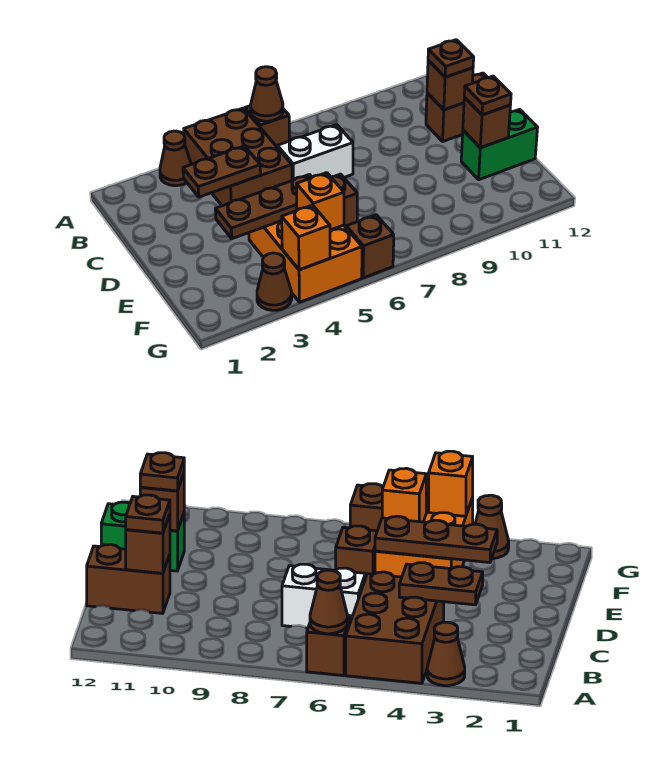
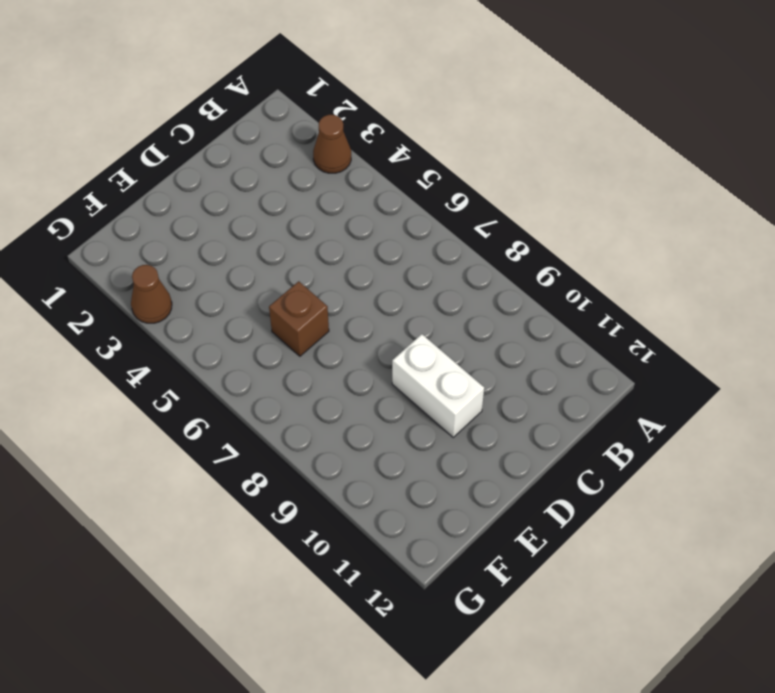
white brick D9:D10 level 1 -> white brick C6:C7 level 1
none -> brown brick A4:C5 level 1
none -> brown brick A6 level 1
none -> brown brick C11:C12 level 1

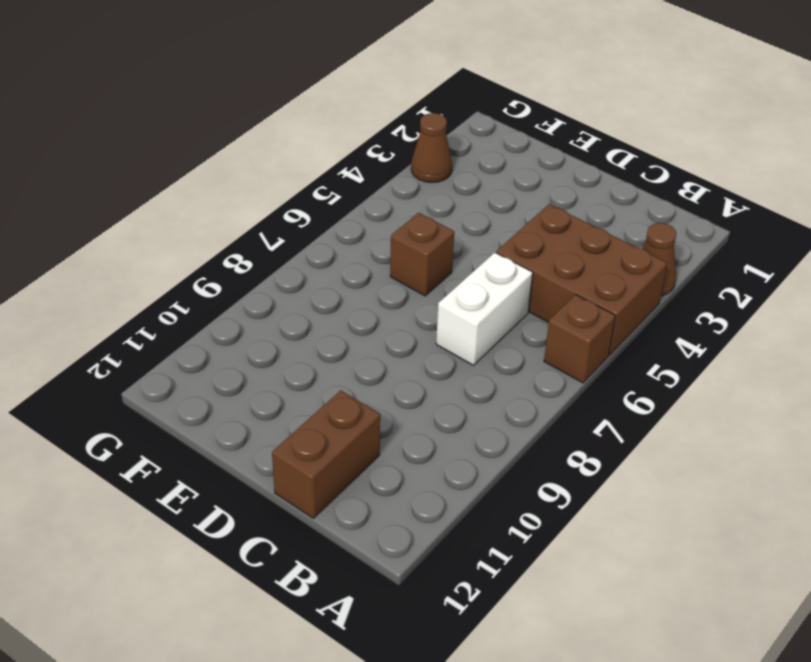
none -> orange brick E4:G5 level 1
none -> green brick E11:E12 level 1
none -> brown brick G6 level 1

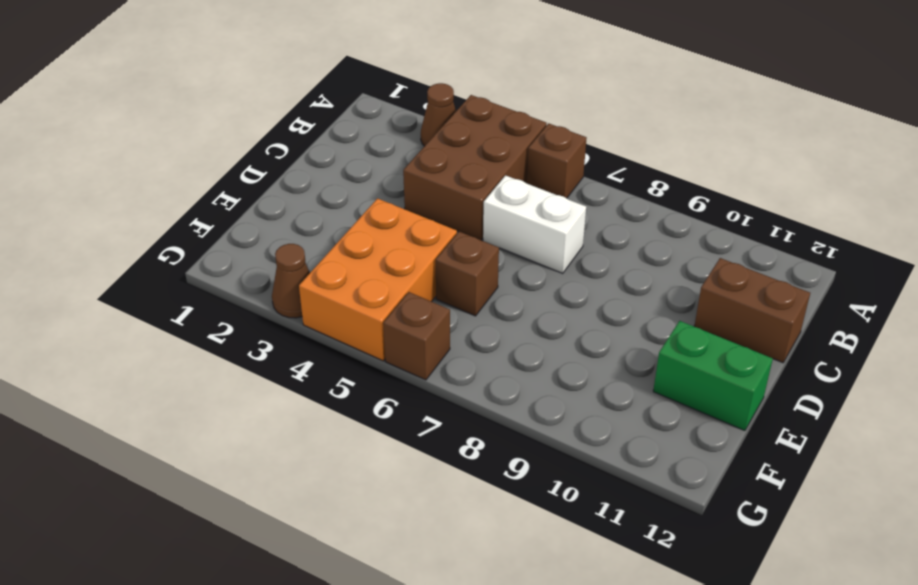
none -> brown cone A6 level 2
none -> brown plate C3:C4 level 2
none -> brown brick C11 level 2

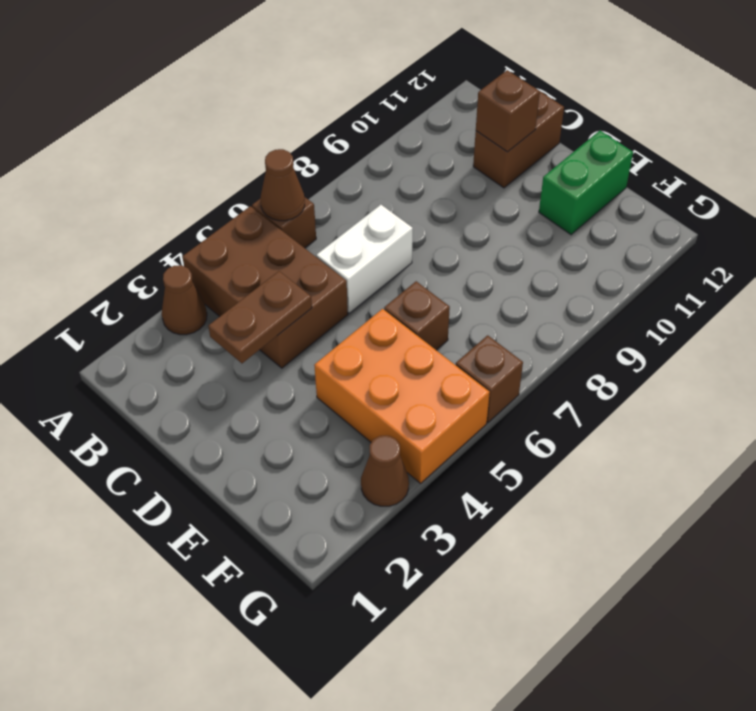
none -> brown plate E3:E5 level 2
none -> brown brick E11 level 2
none -> orange brick F5 level 2

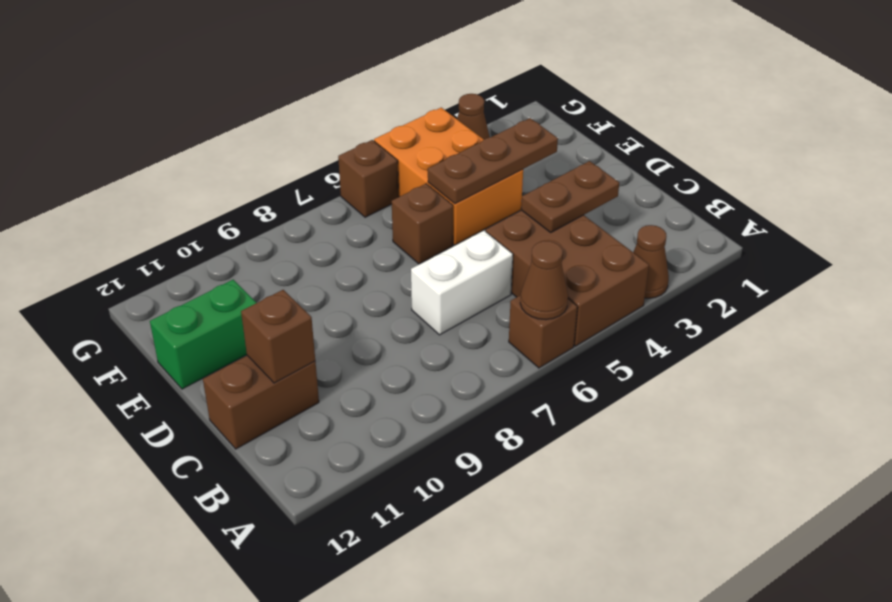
none -> brown brick E11 level 2
none -> orange brick F5 level 2
none -> orange brick G4 level 2

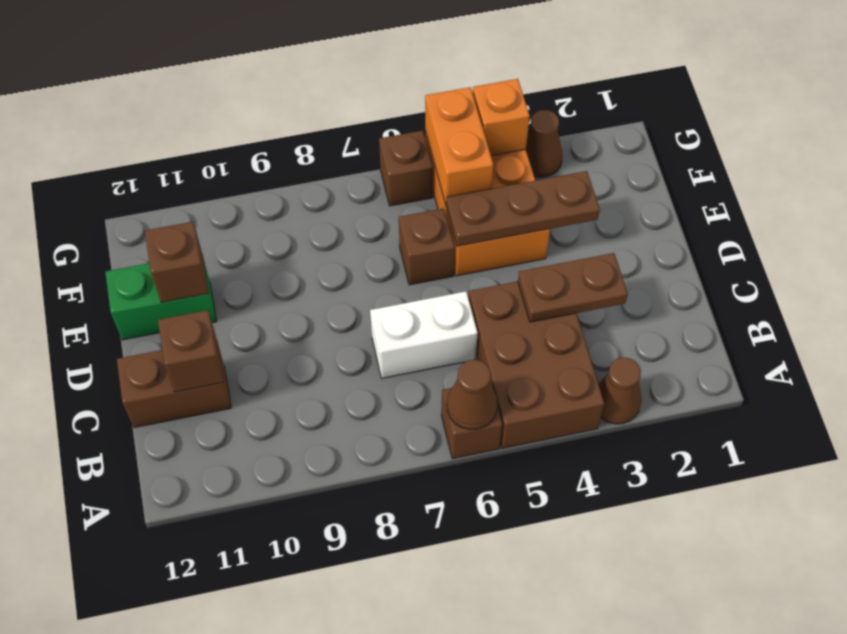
orange brick F5:G5 level 2 -> orange brick F5 level 2
none -> brown plate C11 level 3
none -> brown plate E11 level 3

